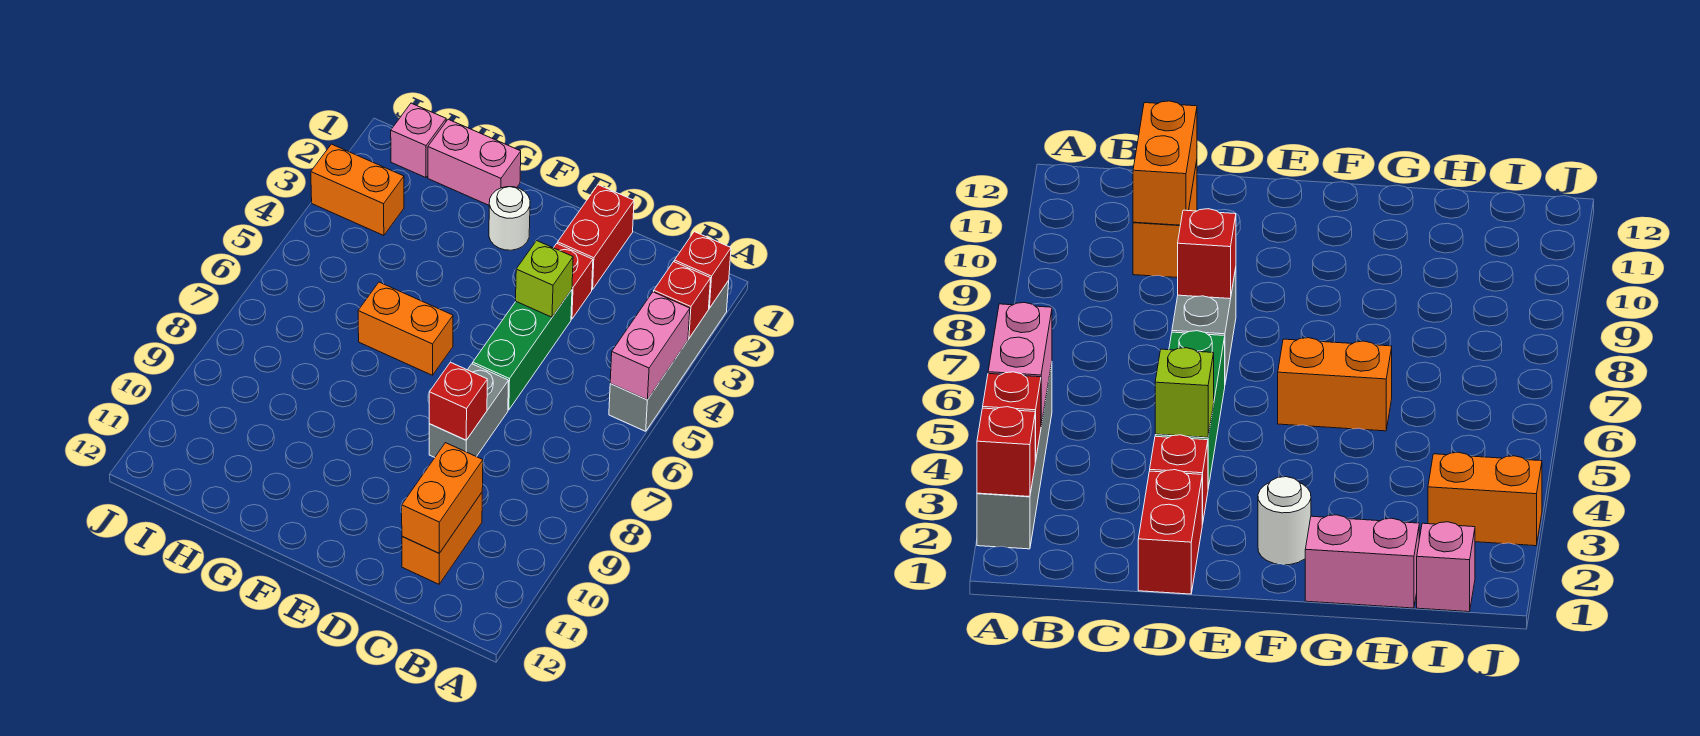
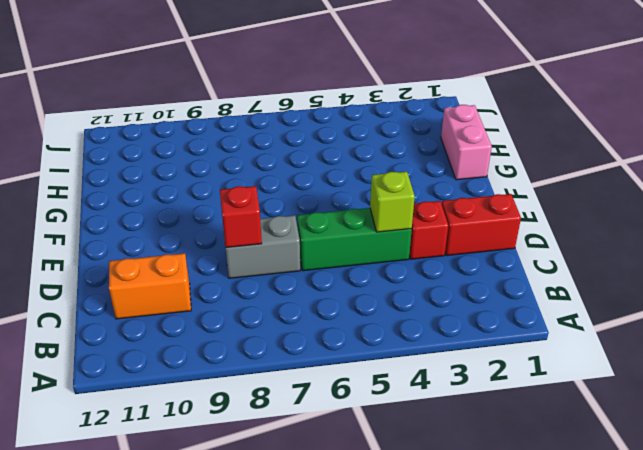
none -> grey brick A2:A5 level 1
none -> white round brick F2 level 1
none -> orange brick F6:G6 level 1

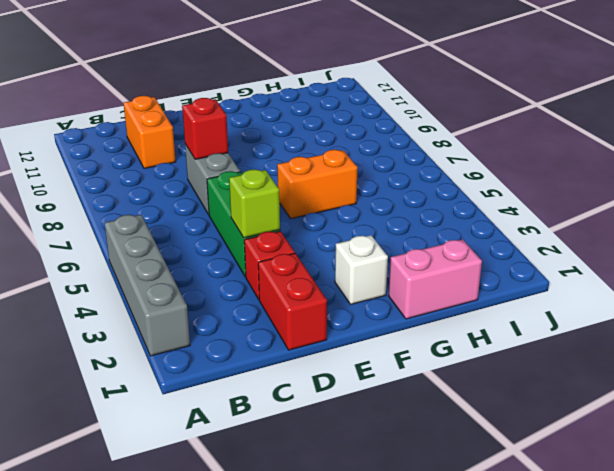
white brick F2 level 1 -> white round brick F2 level 1
none -> pink brick I1 level 1
none -> orange brick I3:J3 level 1
none -> red brick A2 level 2

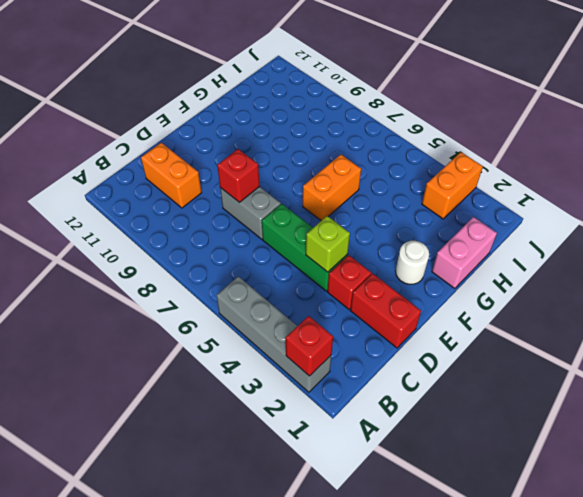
none -> pink brick I1 level 1
none -> red brick A3 level 2
none -> pink brick A4:A5 level 2

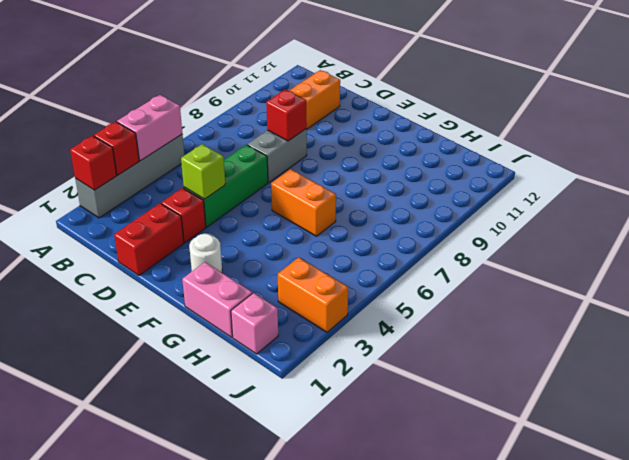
none -> orange brick C10:C11 level 2

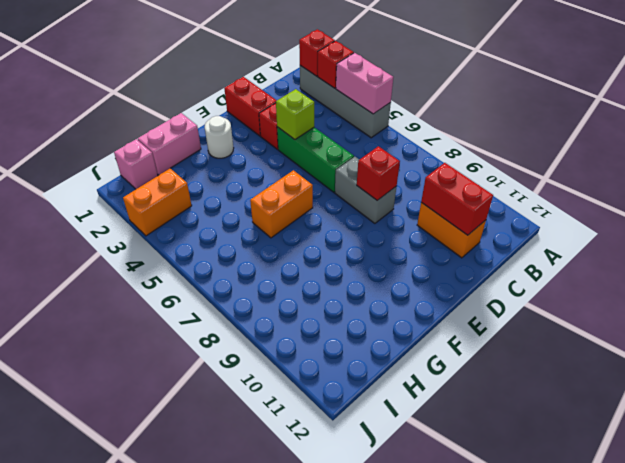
red brick C10:C11 level 2 -> orange brick C10:C11 level 2

